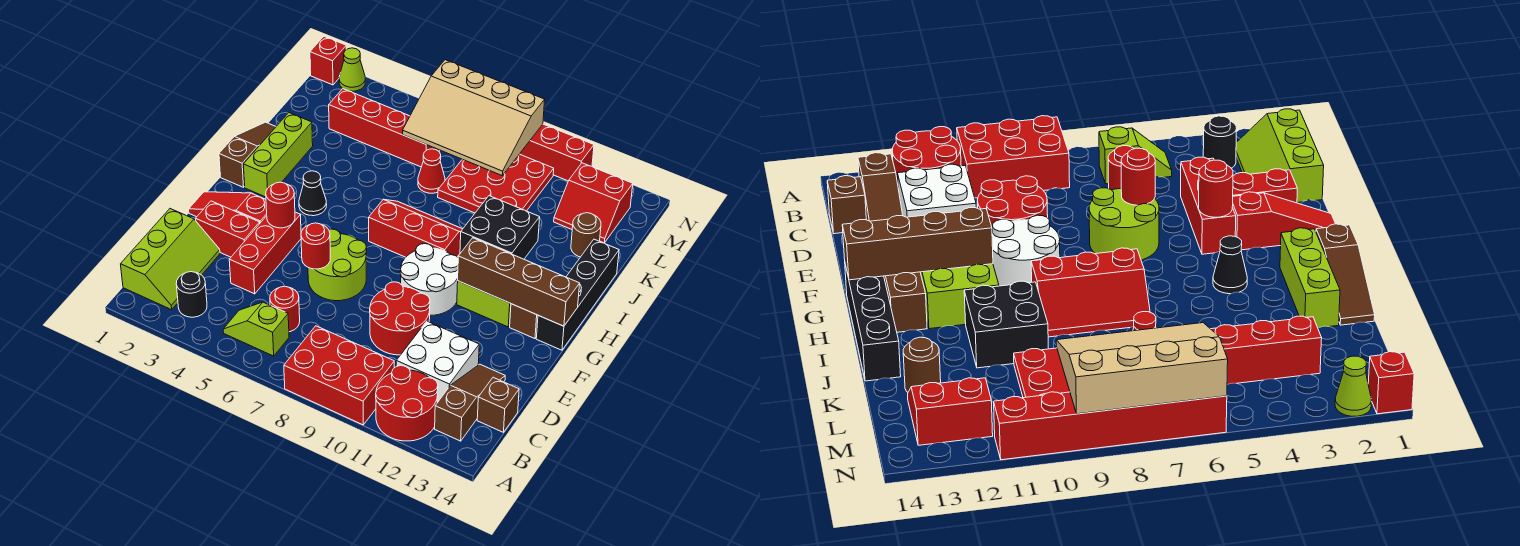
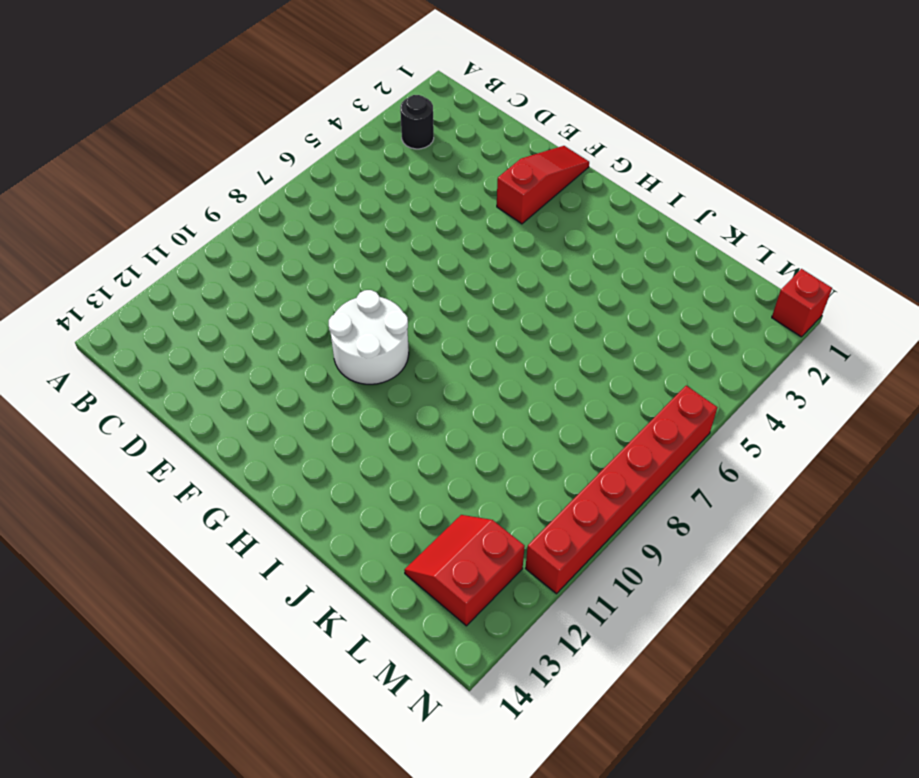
none -> red brick A8:B10 level 1
none -> red round brick A11:B12 level 1
none -> lime slope B1:D2 level 1 top 1
none -> lime slope B5:B6 level 1 top 6

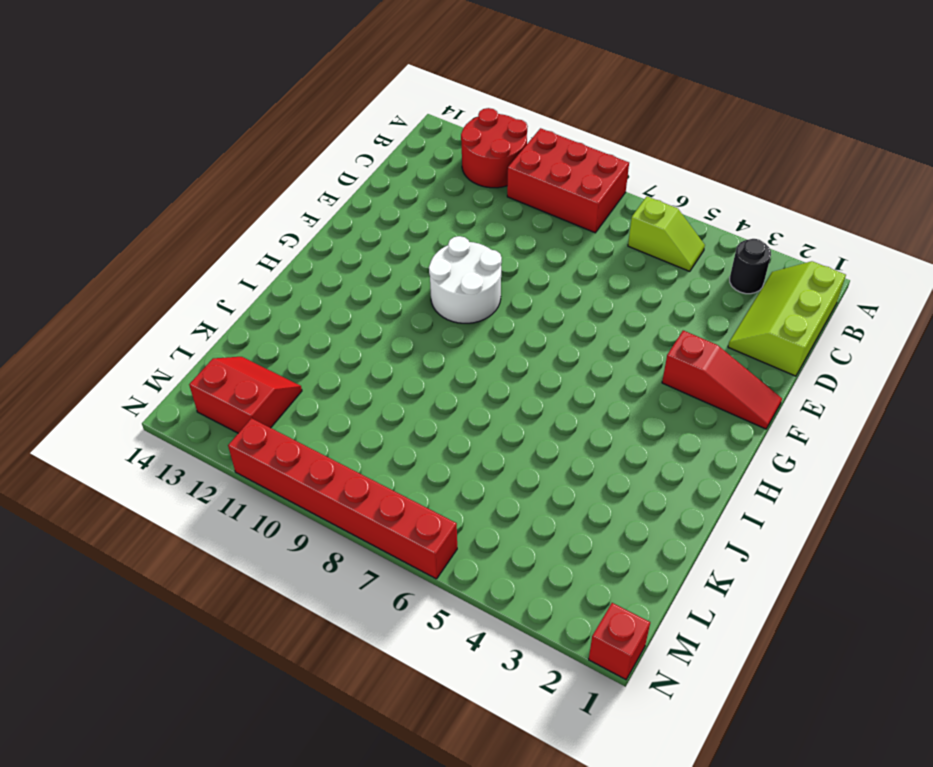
none -> brown slope B13:D13 level 1 top B
none -> red round brick C6 level 1
none -> white brick C11:D12 level 1
none -> brown brick C14 level 1

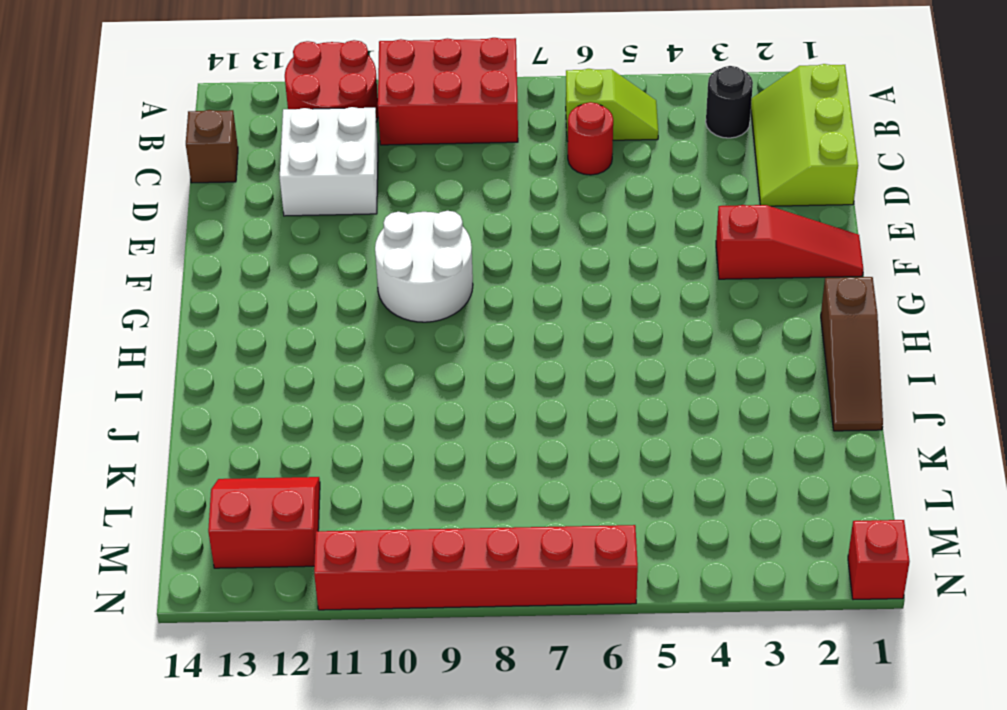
none -> brown slope B13:D13 level 1 top B
none -> red brick D4:F4 level 1
none -> red round brick D9:E10 level 1
none -> red brick E2:E3 level 1

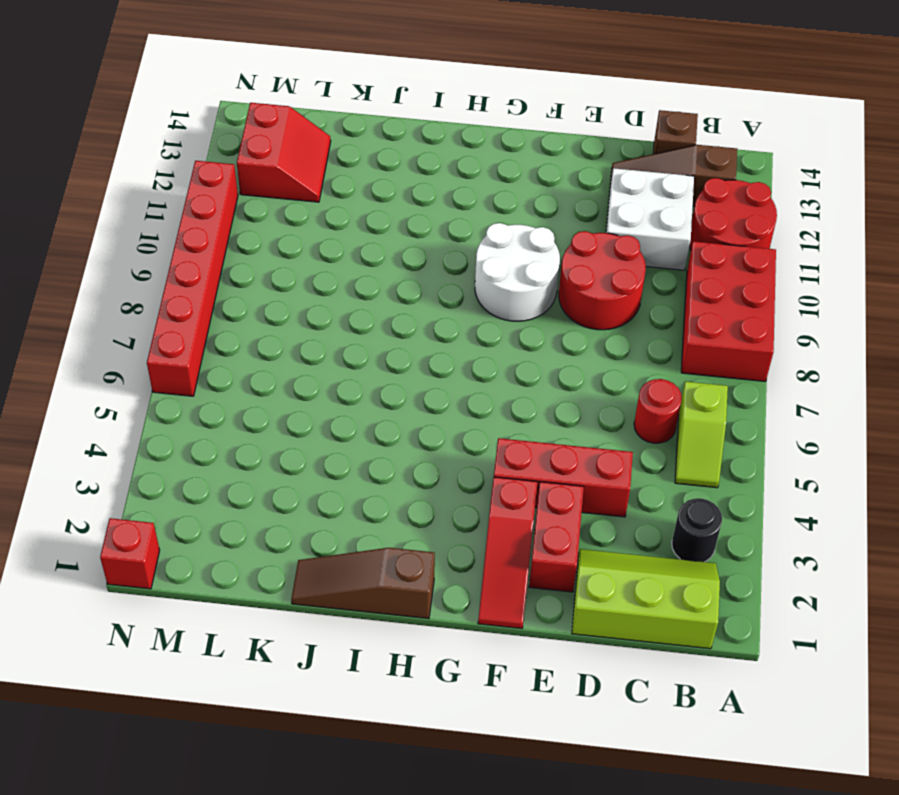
none -> lime round brick E6:F7 level 1
none -> lime brick G11:H12 level 1
none -> brown brick G13:H13 level 1
none -> black brick G14:J14 level 1

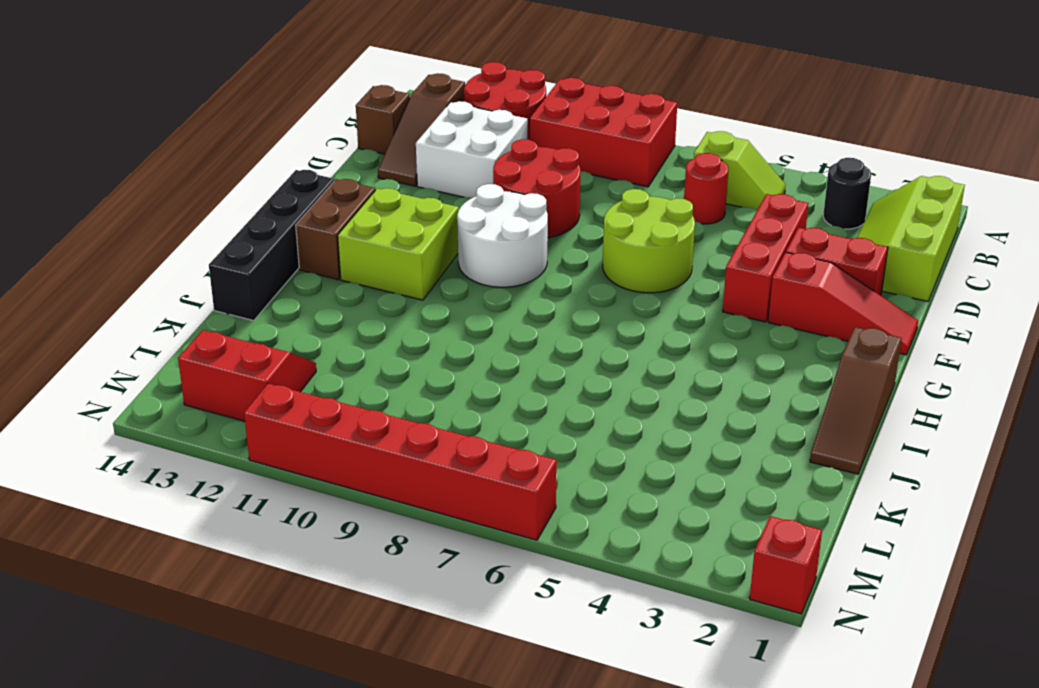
none -> lime brick H2:J2 level 1
none -> black cone H4 level 1
none -> red slope H7:I9 level 1 top H
none -> black brick I10:J11 level 1

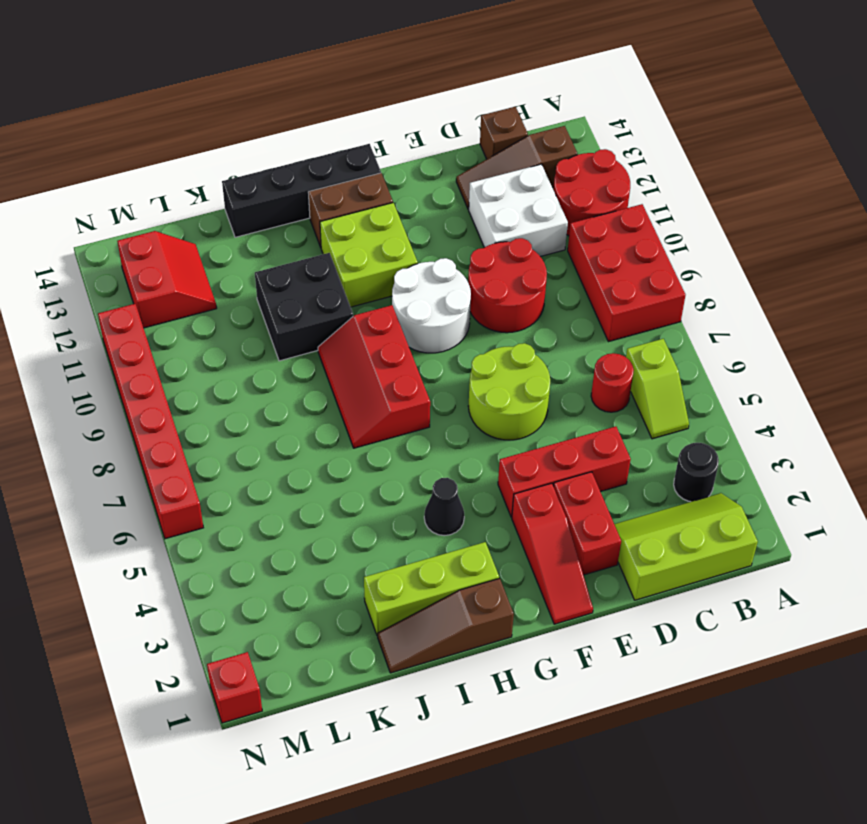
none -> red cone K7 level 1
none -> red plate K8:M10 level 1
none -> brown round brick K13 level 1
none -> red brick L3:L6 level 1

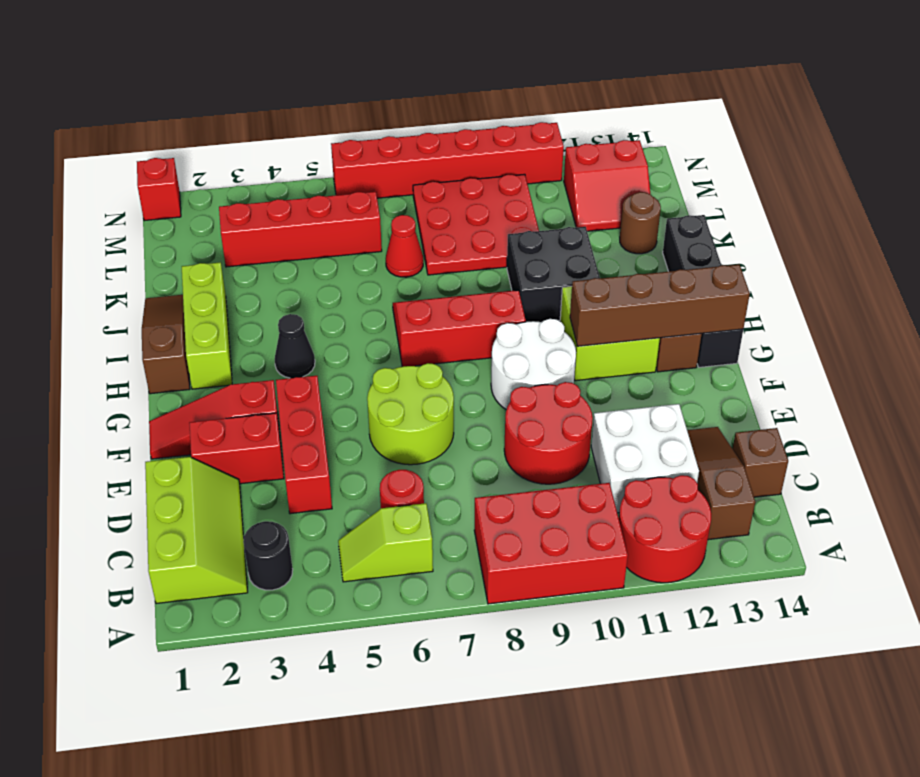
none -> lime cone N2 level 1
none -> red round brick E6 level 2
none -> red round brick F4 level 2
none -> tan slope L6:N9 level 2 top N

